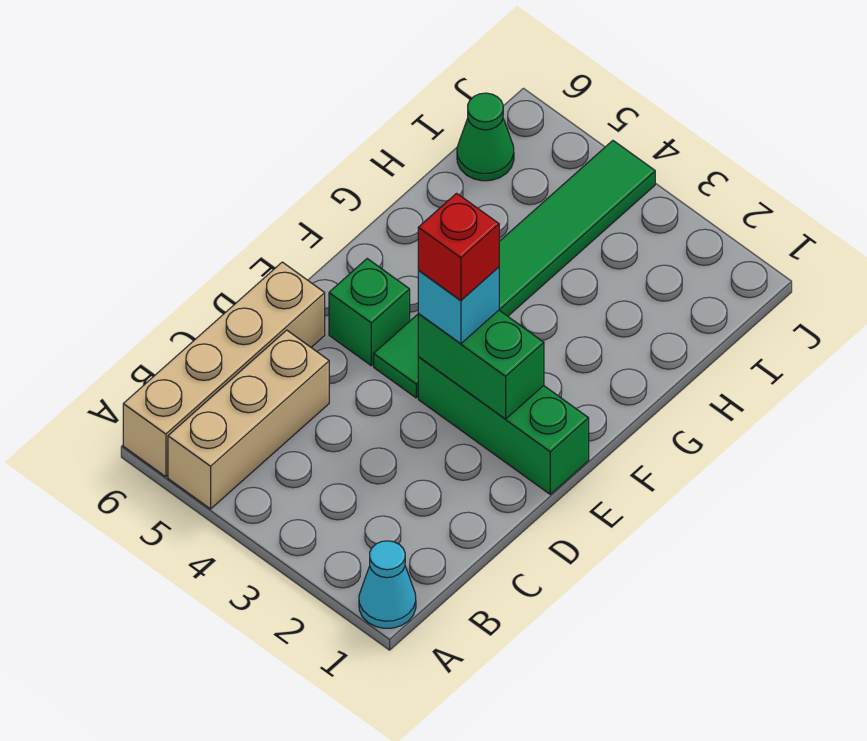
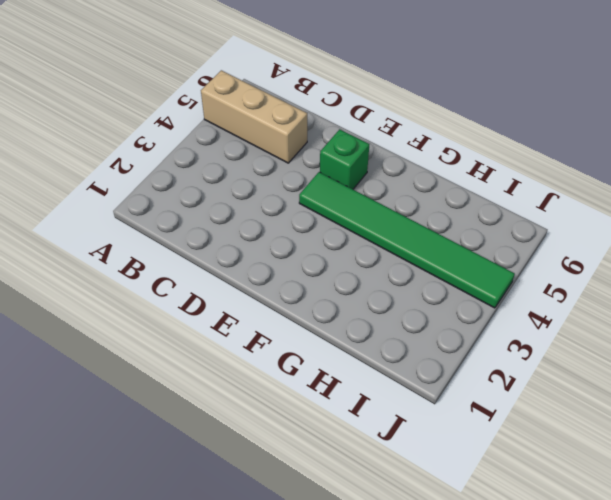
none -> cyan cone A1 level 1
none -> tan brick A6:D6 level 1

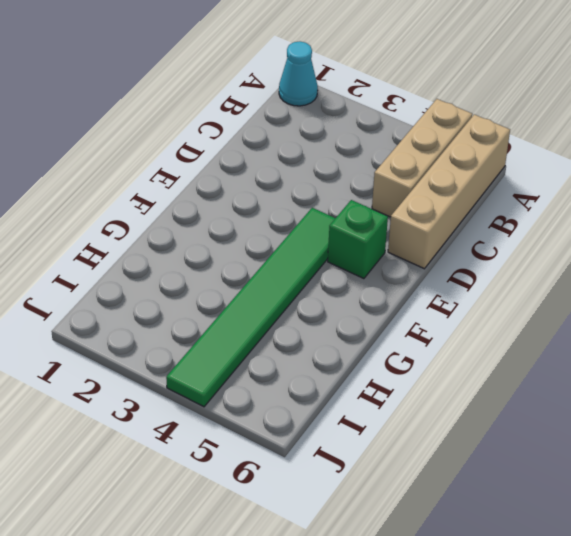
none -> green brick E1:E3 level 1
none -> green cone I6 level 1

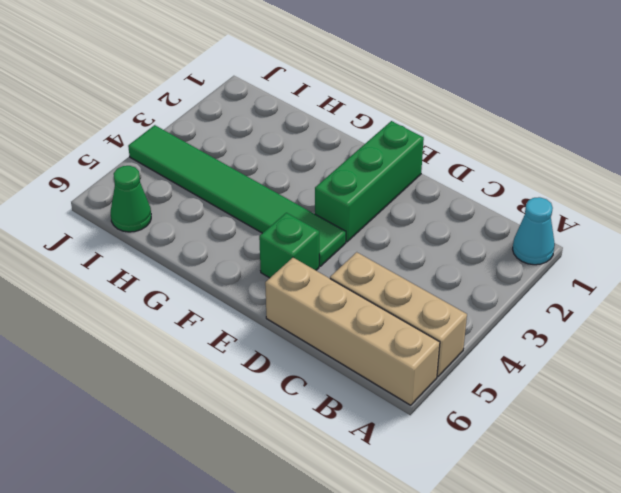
none -> green brick E2:E3 level 2
none -> cyan brick E3 level 3

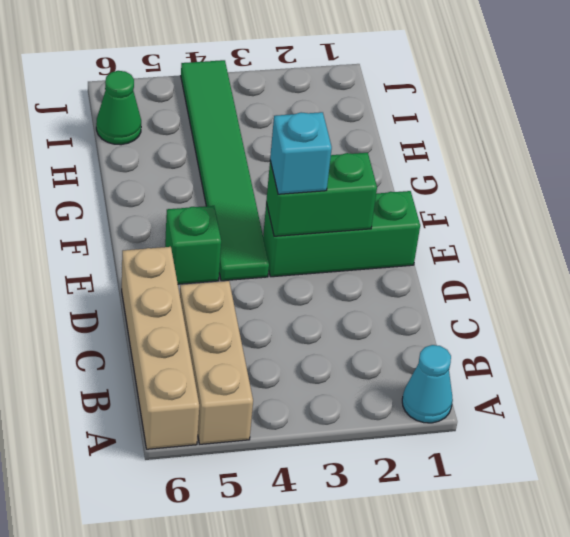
none -> red brick E3 level 4

